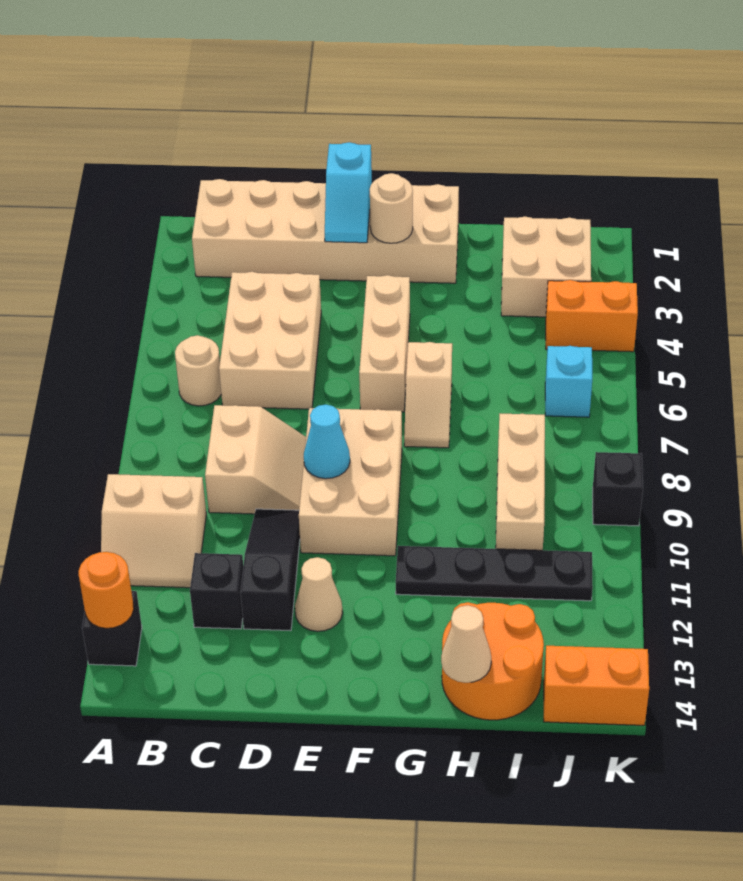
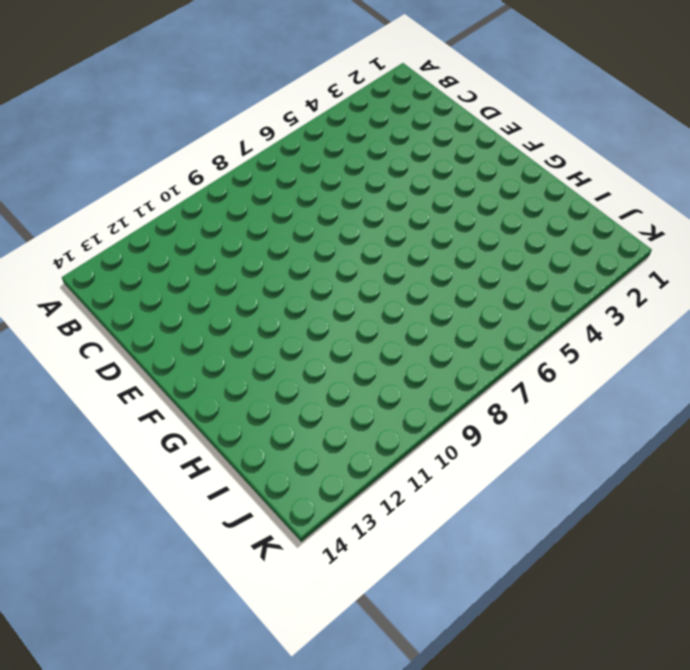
none -> tan slope A10:B11 level 1 top 10
none -> black brick A13 level 1
none -> tan brick B1:G2 level 1

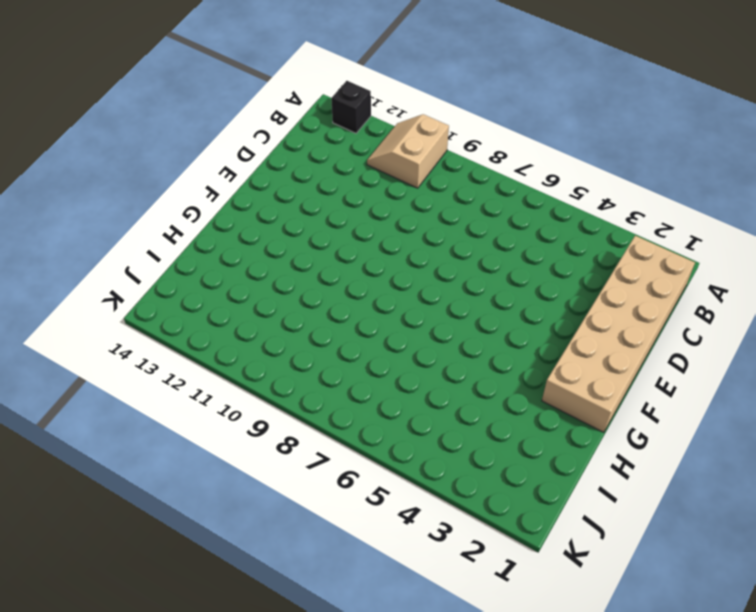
none -> tan round brick B6 level 1
none -> tan brick C4:D6 level 1
none -> tan slope C8:D9 level 1 top C

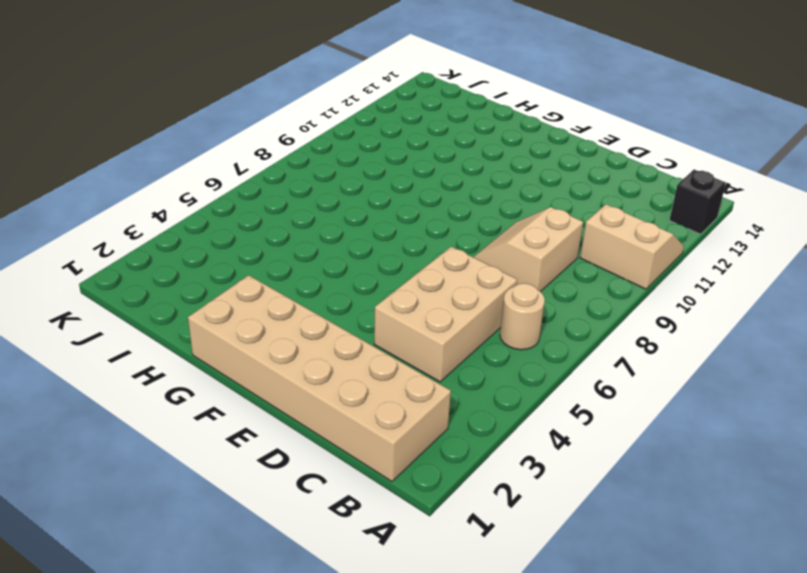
none -> black brick C12 level 1
none -> black slope D10:D12 level 1 top 12
none -> tan brick E8:F10 level 1

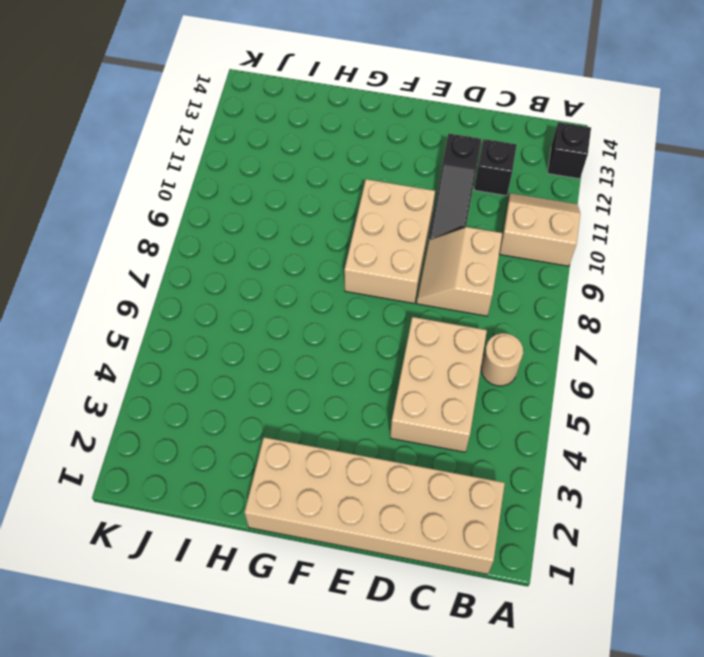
none -> tan cone E12 level 1
none -> tan brick F4:F6 level 1
none -> tan slope G6:G7 level 1 top 6

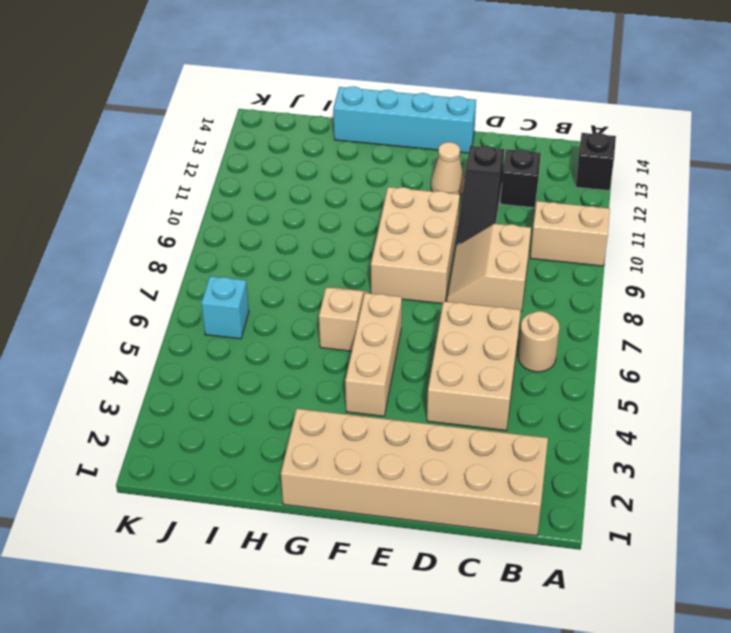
cyan brick E14:H14 level 1 -> orange round brick H13:I14 level 1
none -> black plate G11:J11 level 1
none -> tan brick I2:J3 level 1
none -> tan brick I8:I10 level 1

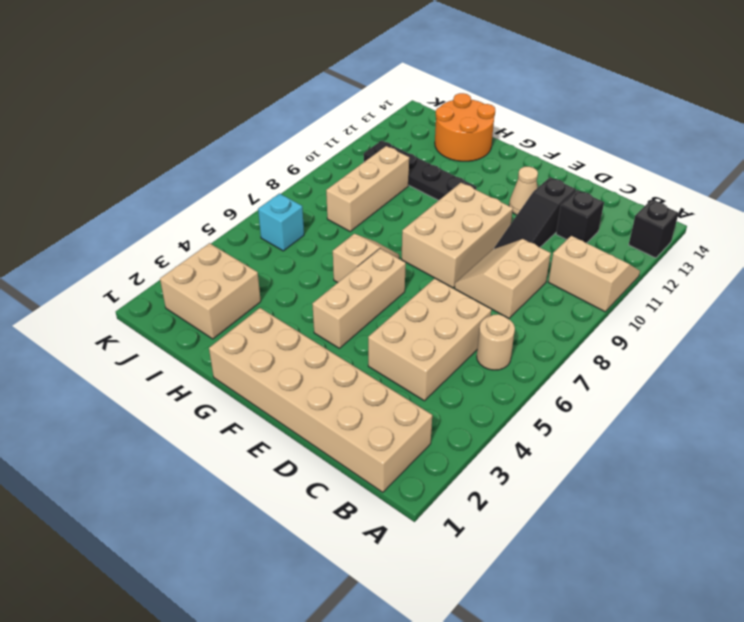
none -> orange brick J4:K4 level 1
none -> orange brick J14:K14 level 1
none -> black brick K9 level 1

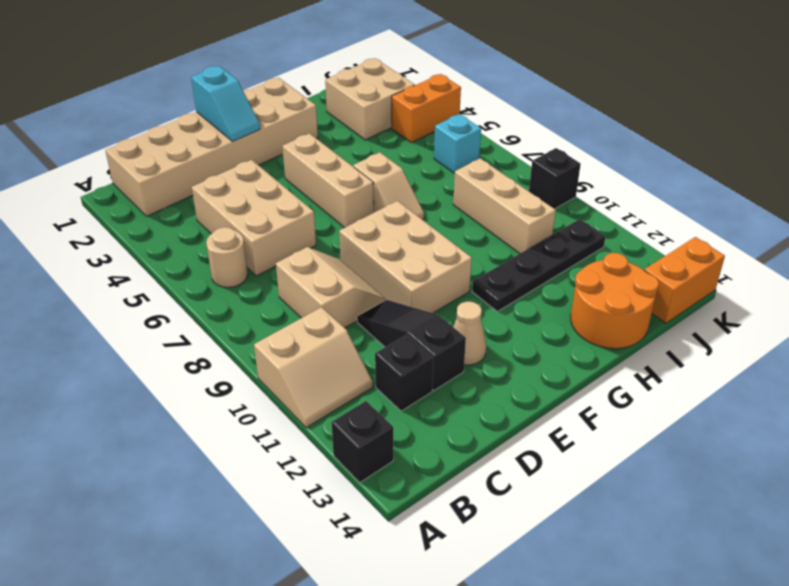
none -> orange round brick A13 level 2
none -> cyan cone E9 level 2
none -> tan round brick F2 level 2

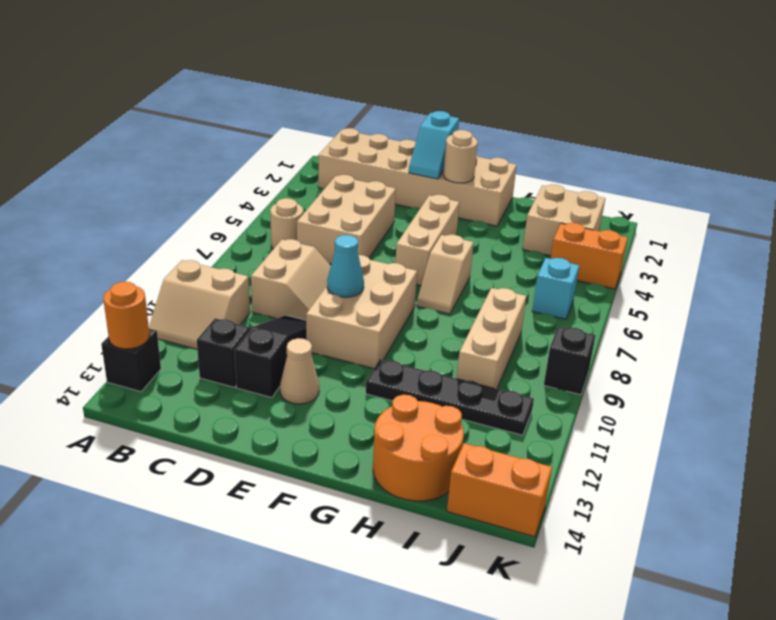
none -> tan cone H14 level 2

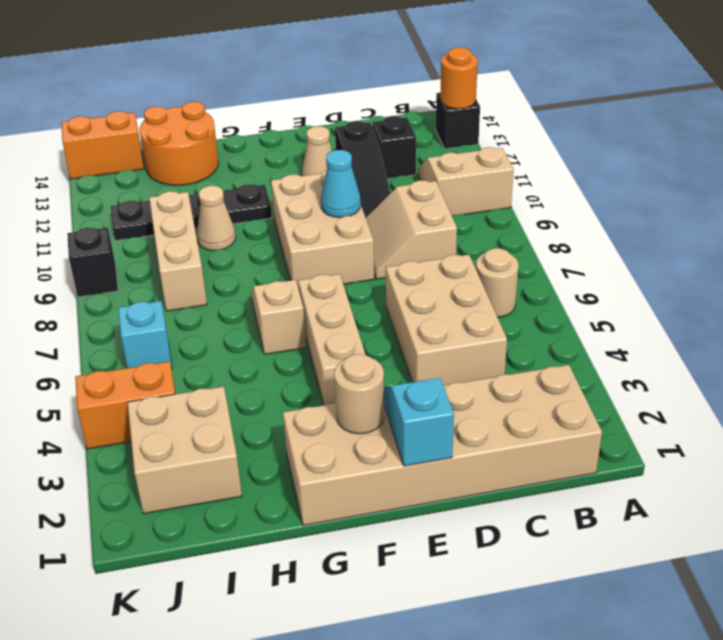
tan cone H10 level 1 -> tan cone H14 level 2

